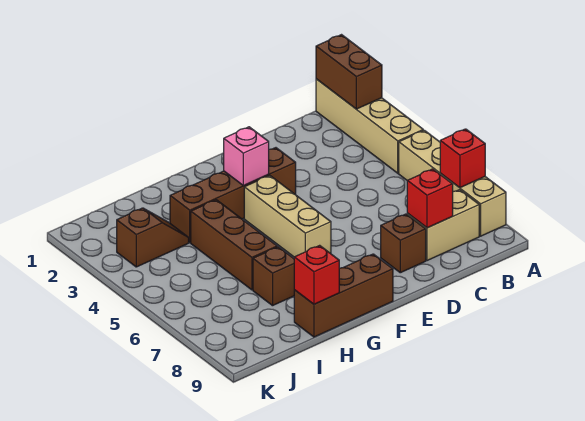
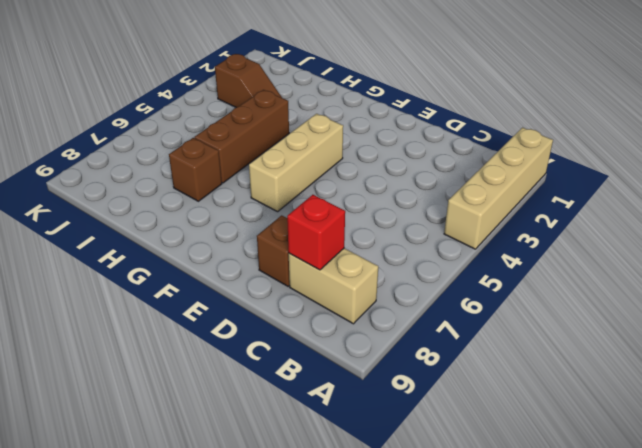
none -> tan brick A5:A8 level 1
none -> brown brick E3:H3 level 1
none -> brown brick F9:H9 level 1

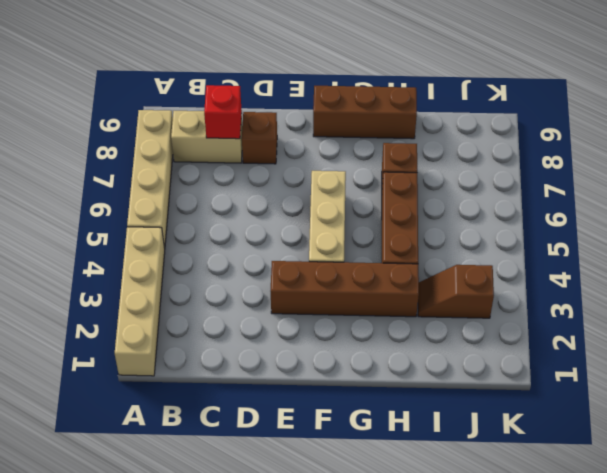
none -> brown brick A1:A2 level 2
none -> red brick A7 level 2
none -> pink brick F3 level 2

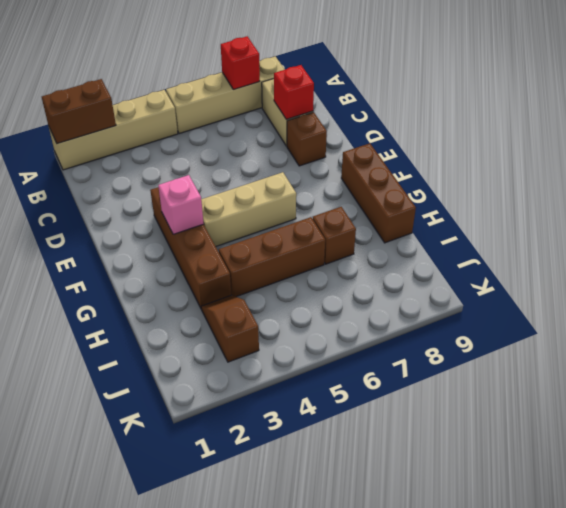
none -> red brick H9 level 2

